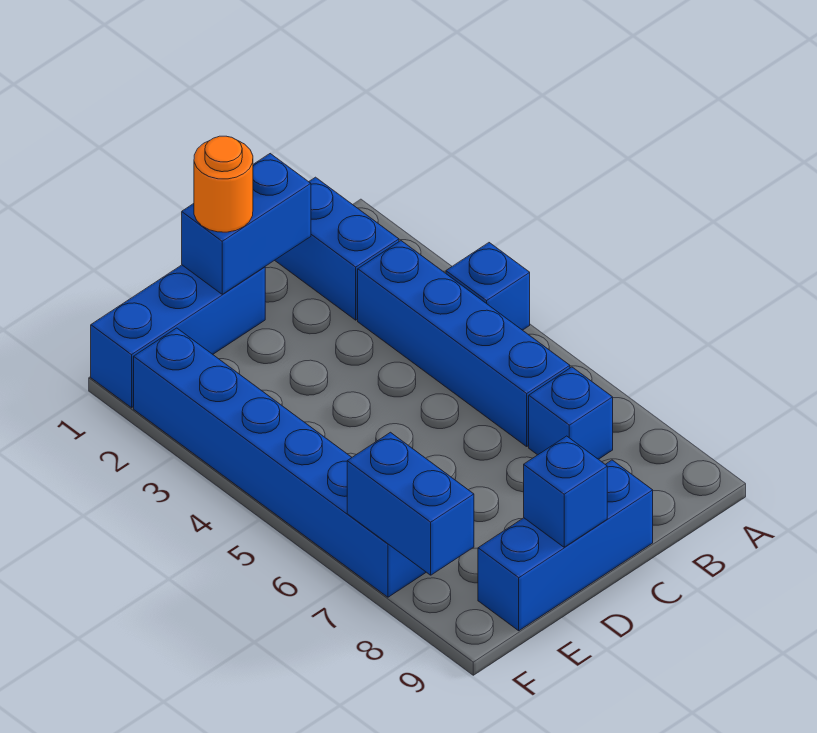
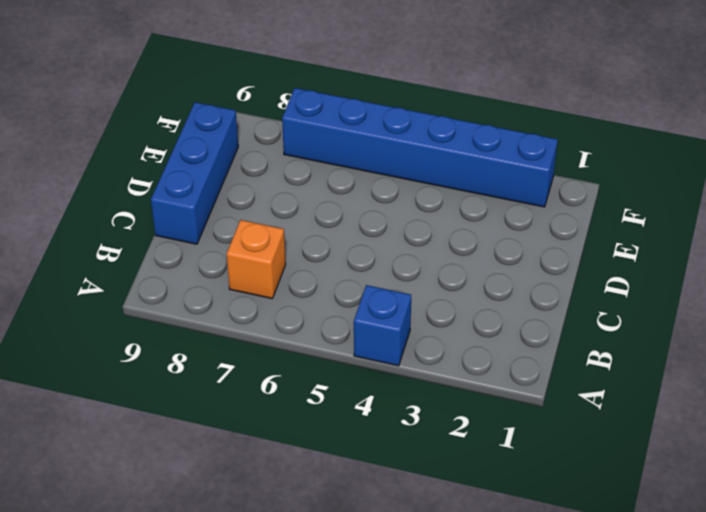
orange brick B7 level 1 -> blue brick B7 level 1
none -> blue brick B1:B2 level 1
none -> blue brick B3:B6 level 1

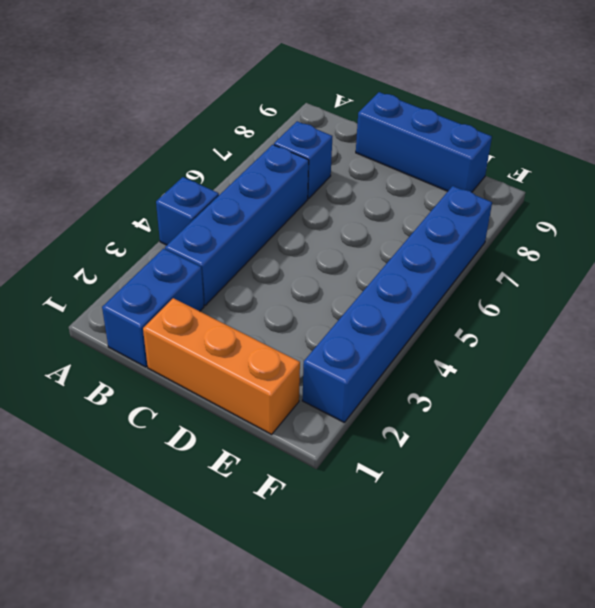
orange brick C1:E1 level 1 -> blue brick D1:F1 level 1
none -> blue brick C1:D1 level 2
none -> blue brick D9 level 2

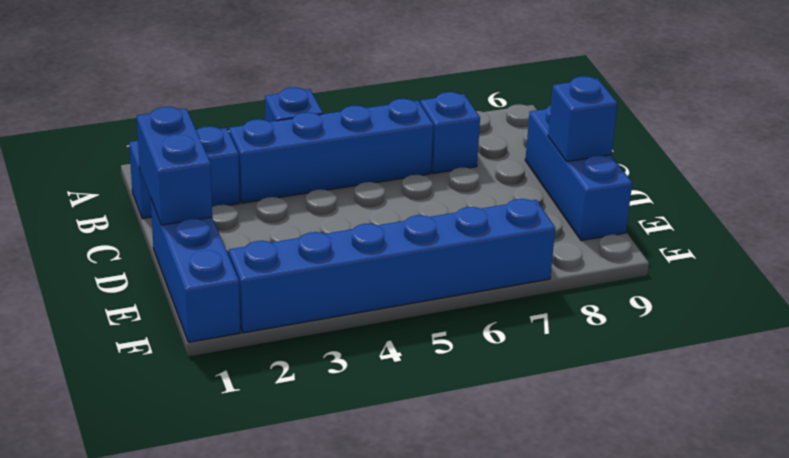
none -> blue brick F7:F8 level 2
none -> orange round brick D1 level 3

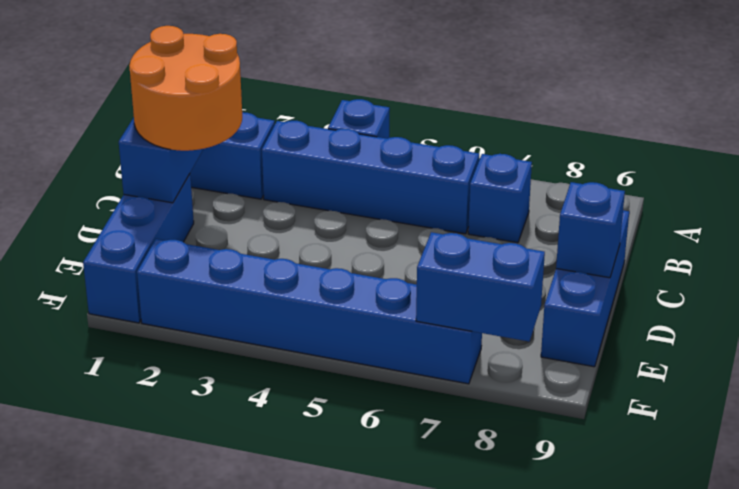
orange round brick C1:D2 level 3 -> orange round brick D1 level 3

